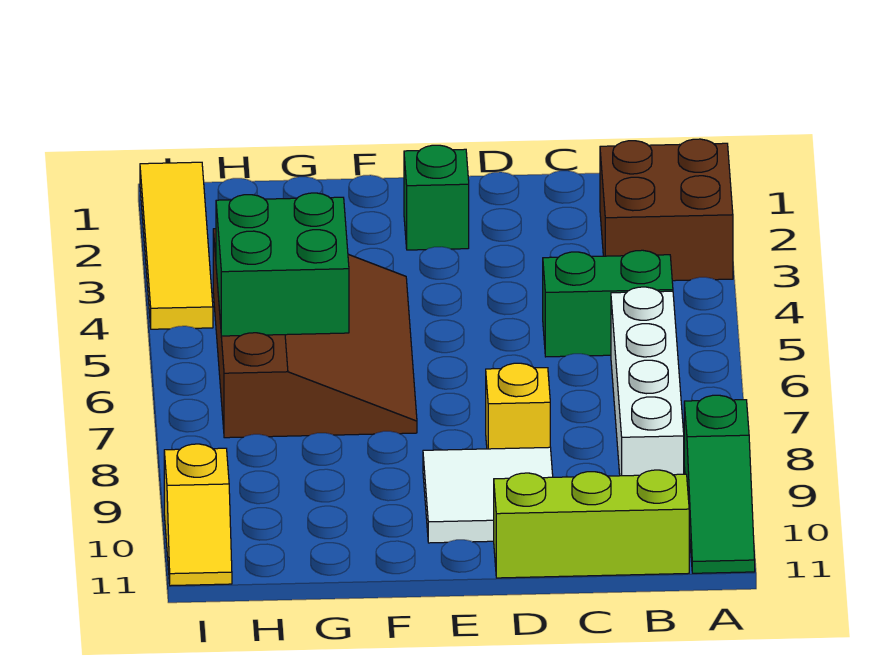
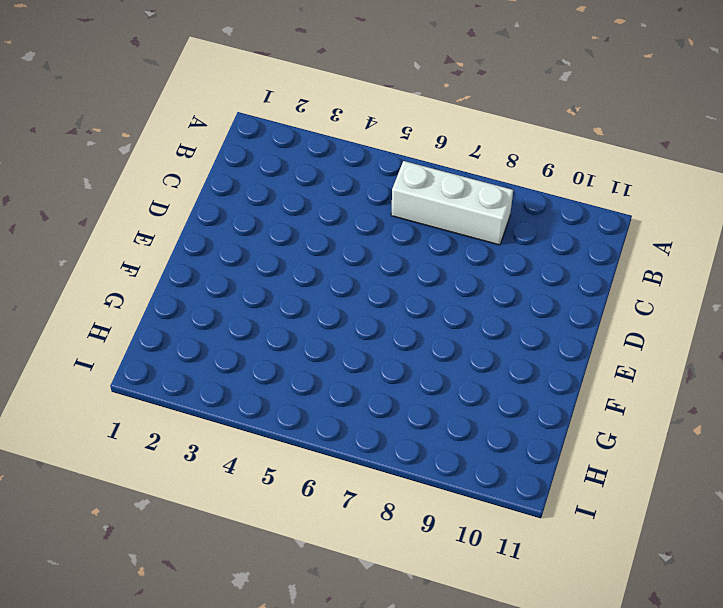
white brick B6:B8 level 1 -> white brick B6:B9 level 1
none -> brown brick A2:B3 level 1
none -> green slope A9:A11 level 1 top 9
none -> green brick B5:C5 level 1

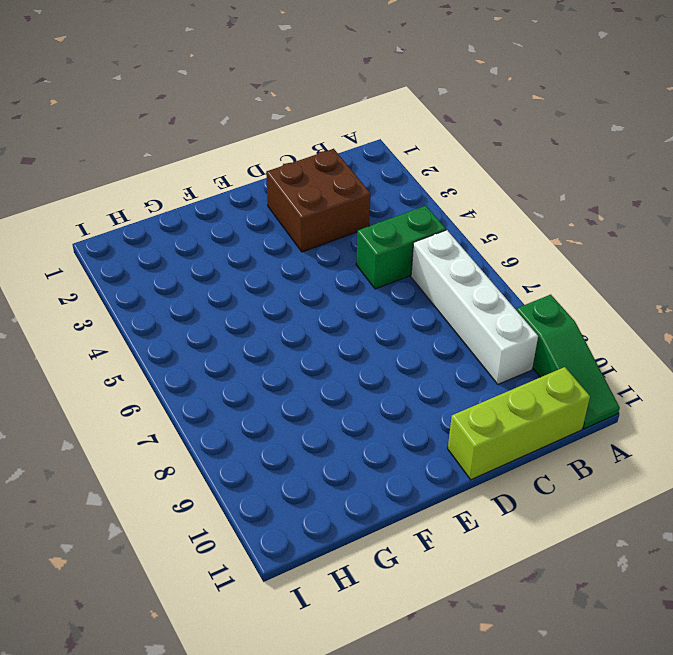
brown brick C2:D3 level 1 -> brown brick A2:B3 level 1
none -> yellow brick D8 level 1
none -> white tile D9:E10 level 1
none -> green brick E2 level 1

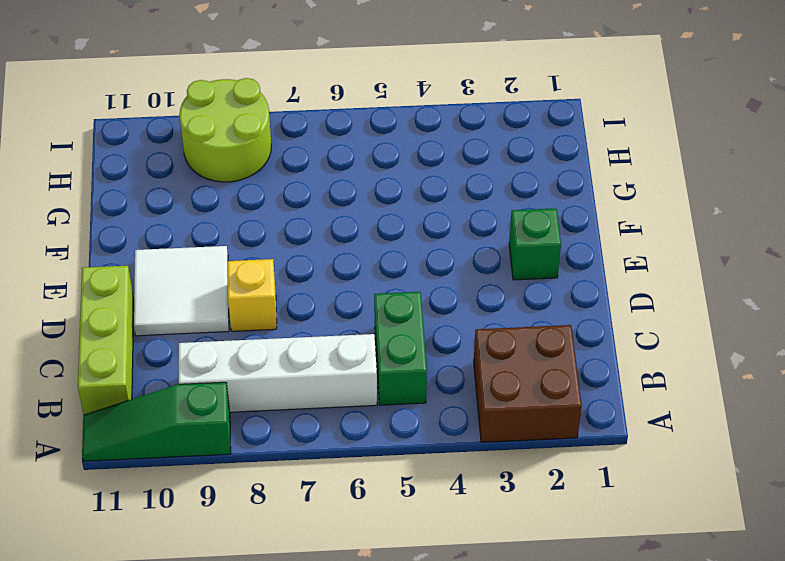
lime round brick H8:I9 level 1 -> none
none -> brown slope F4:H7 level 1 top H
none -> yellow tile I1:I4 level 1
none -> yellow slope I10:I11 level 1 top 10

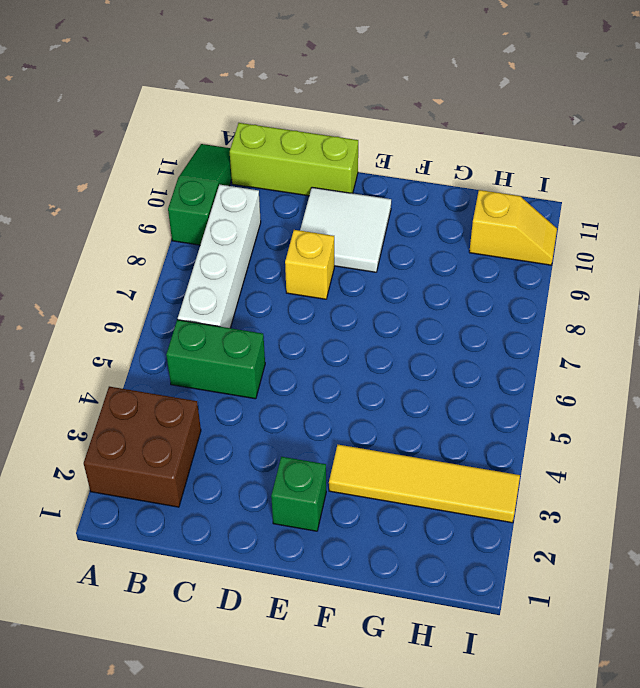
yellow tile F3:I3 level 1 -> yellow tile I1:I4 level 1
yellow slope H10:I10 level 1 top H -> yellow slope I10:I11 level 1 top 10
none -> brown slope F4:H7 level 1 top H
none -> green brick G5:H6 level 2

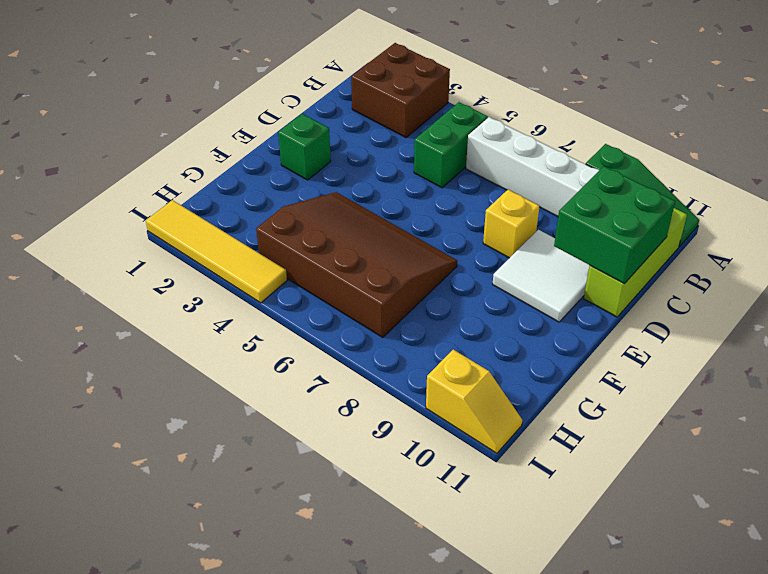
green brick C10:D11 level 2 -> green brick G5:H6 level 2

